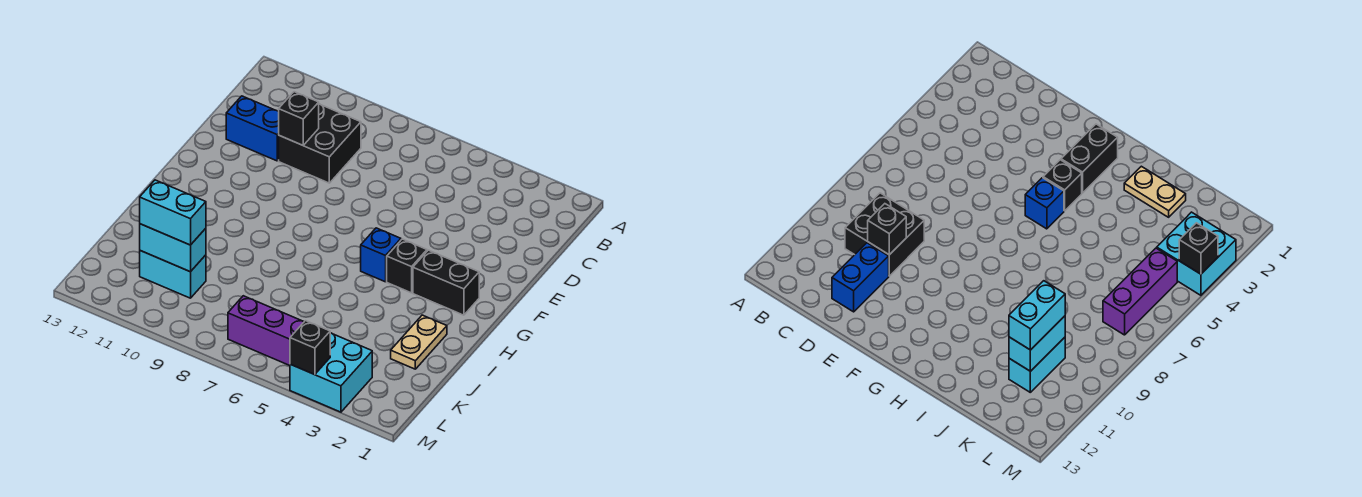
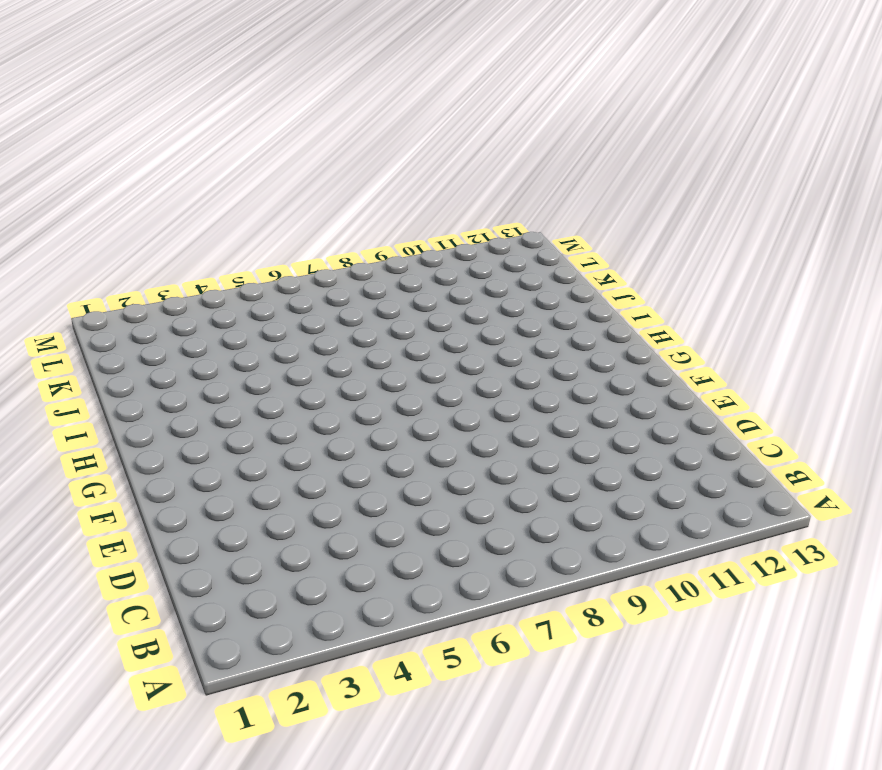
none -> black brick C9:D10 level 1
none -> blue brick D11:D12 level 1
none -> black brick G2:G3 level 1

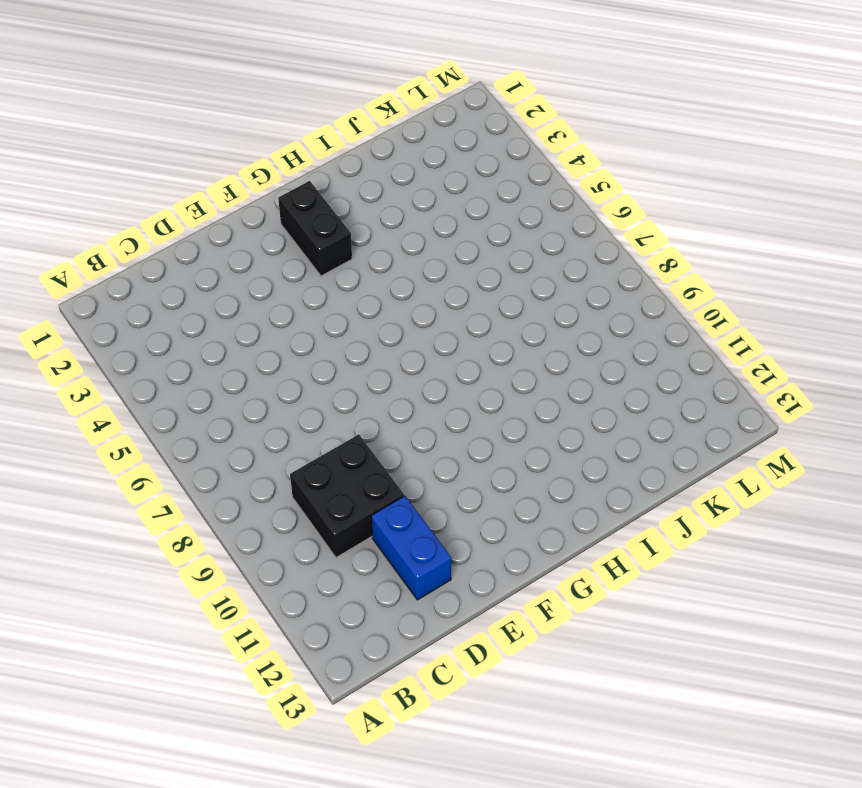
none -> black brick G4 level 1
none -> blue brick G5 level 1
none -> tan plate I2:J2 level 1

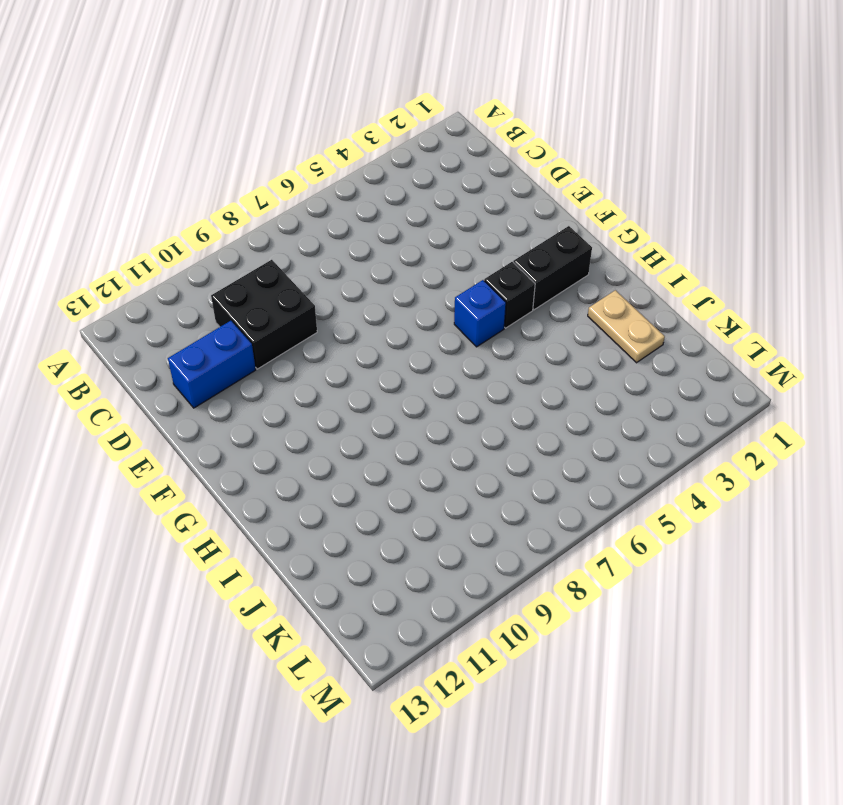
none -> cyan brick K10:K11 level 1
none -> cyan brick L3:M4 level 1
none -> purple brick L5:L7 level 1

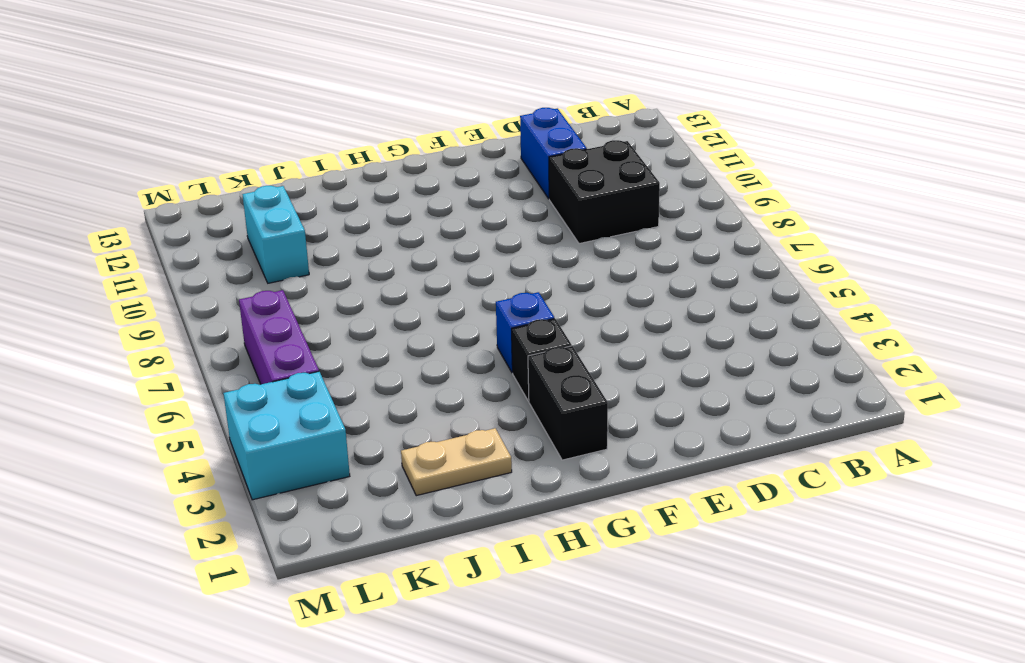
none -> black brick D10 level 2
none -> cyan brick K10:K11 level 2
none -> black brick M4 level 2

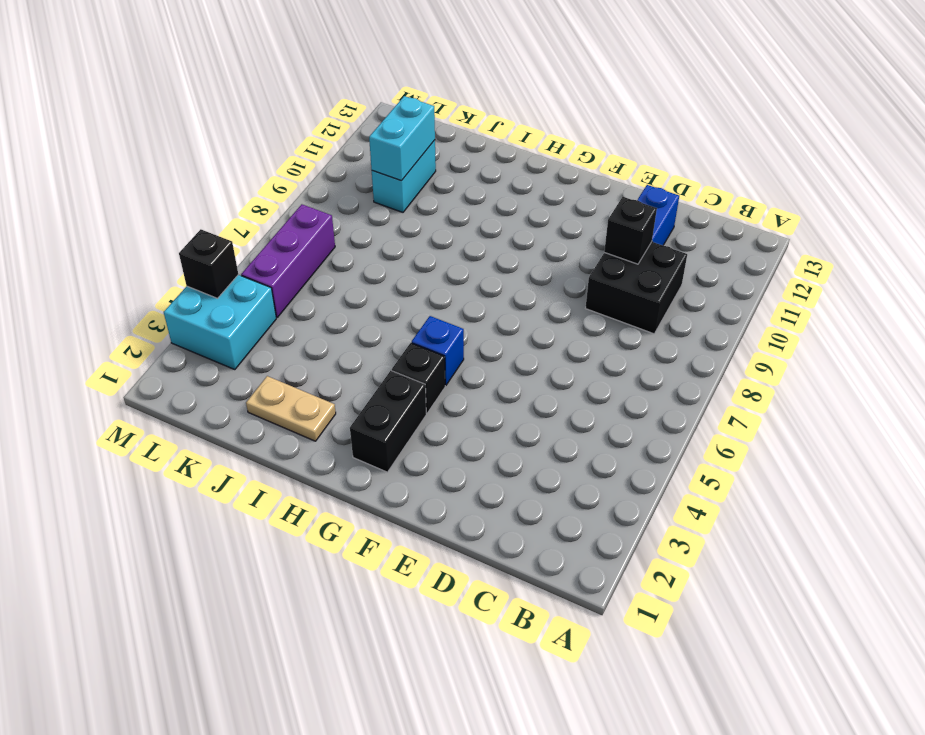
none -> cyan brick K10:K11 level 3

